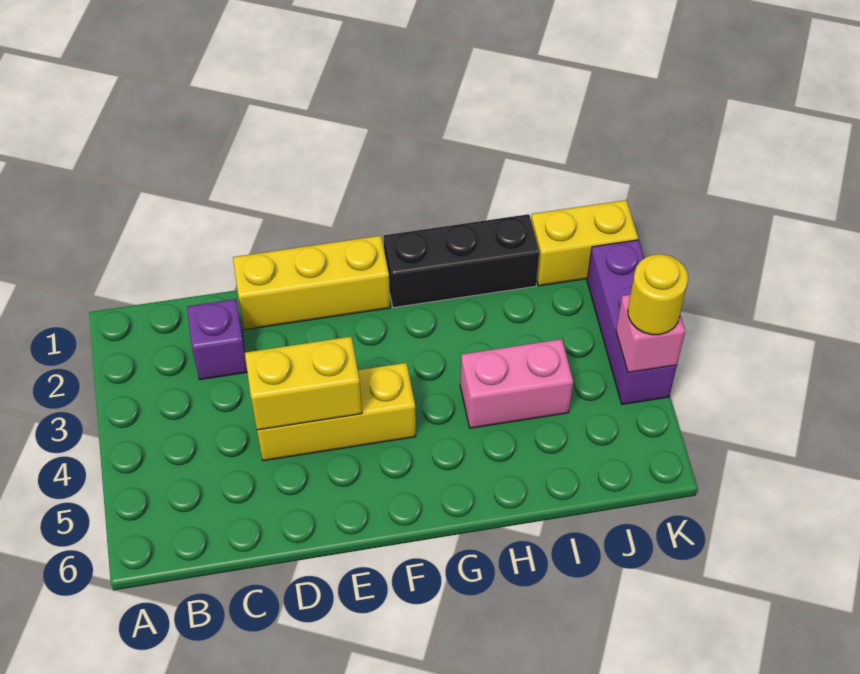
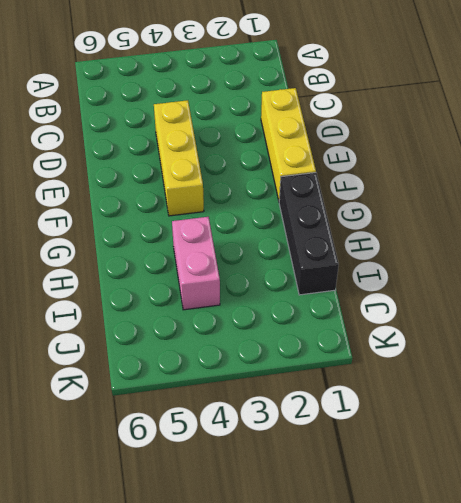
none -> purple brick C2 level 1
none -> yellow brick J1:K1 level 1

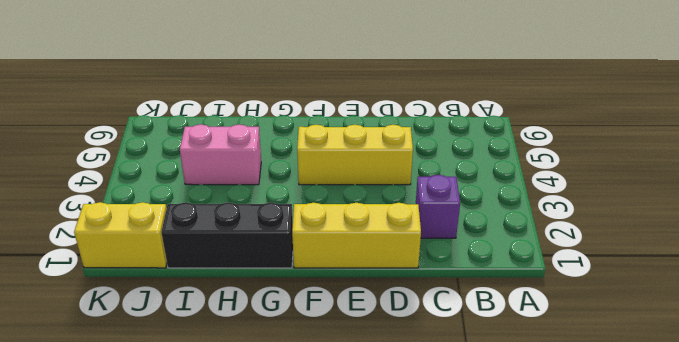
none -> purple brick K2:K4 level 1
none -> yellow brick D4:E4 level 2

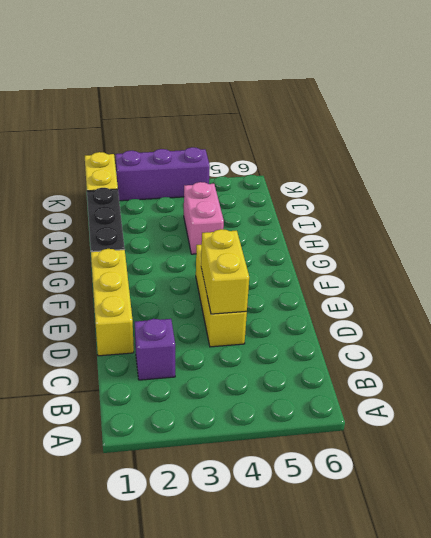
none -> pink brick K4 level 2
none -> yellow round brick K4 level 3

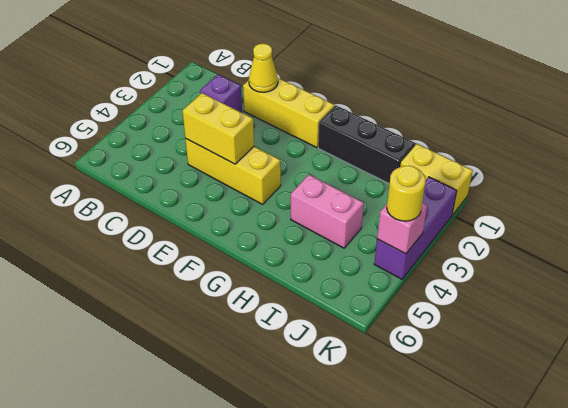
yellow cone D1 level 2 -> none

